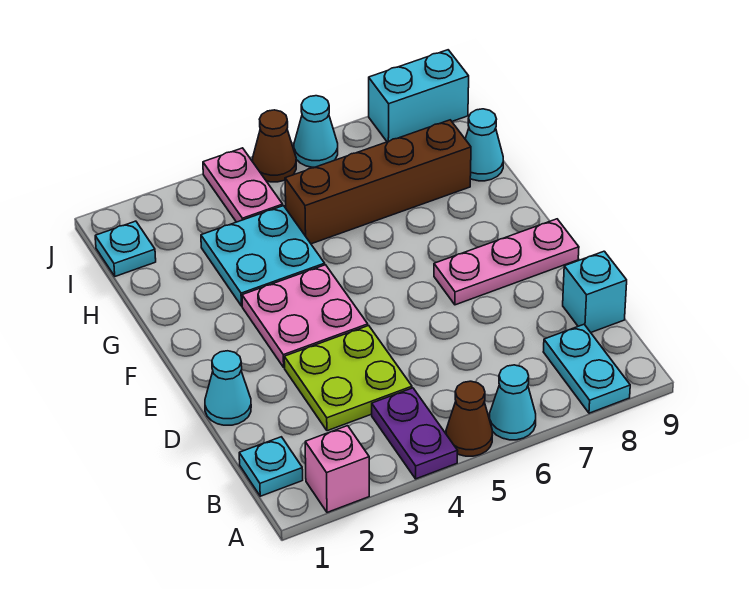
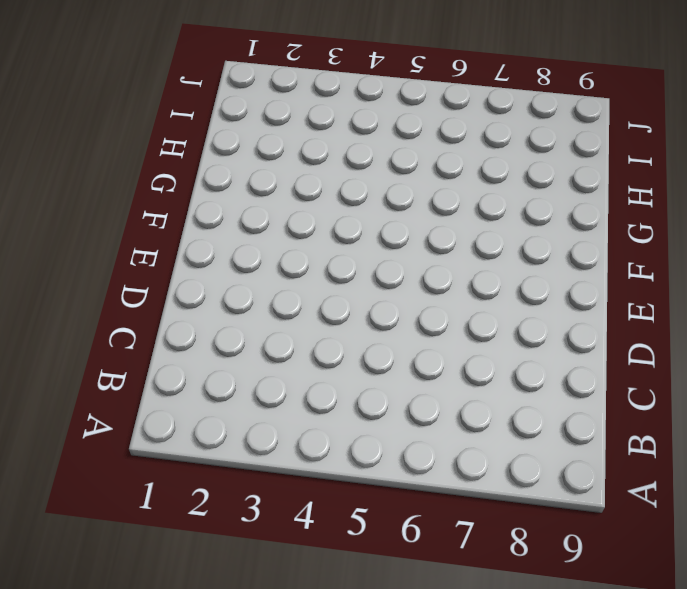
none -> pink brick A2 level 1
none -> purple plate A4:B4 level 1
none -> brown cone A5 level 1

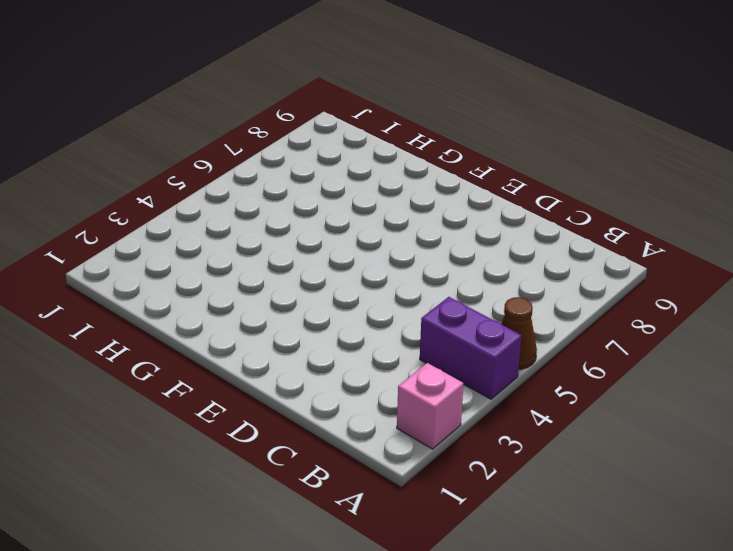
purple brick A4:B4 level 1 -> purple plate A4:B4 level 1
none -> cyan cone A6 level 1
none -> cyan plate A8:B8 level 1
none -> cyan plate B1 level 1

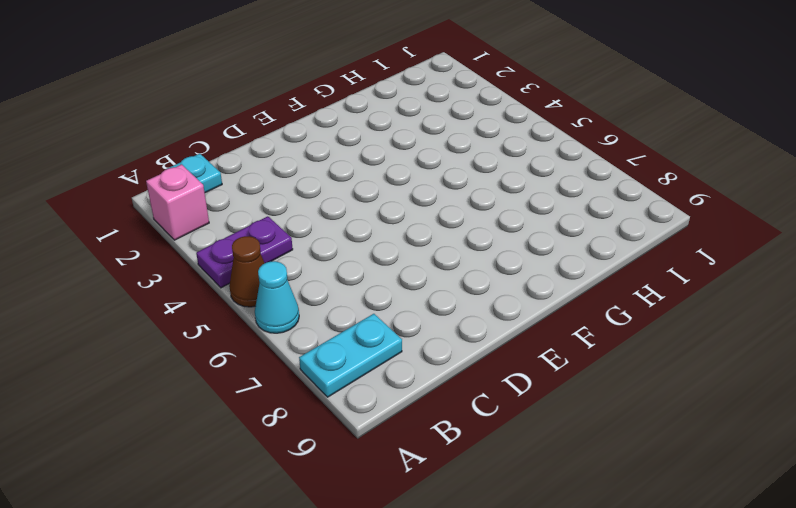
none -> lime plate C3:D4 level 1
none -> cyan brick C9 level 1
none -> cyan cone D1 level 1

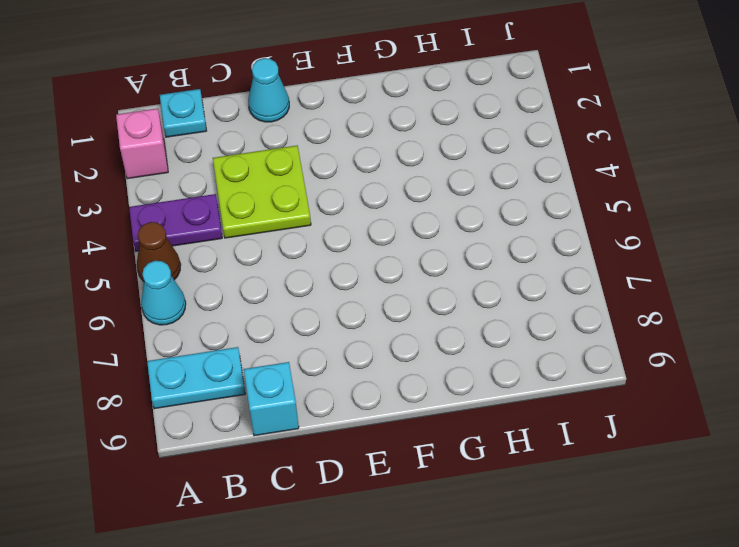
none -> pink plate E3:F4 level 1
none -> pink plate E7:E9 level 1
none -> cyan plate G3:H4 level 1

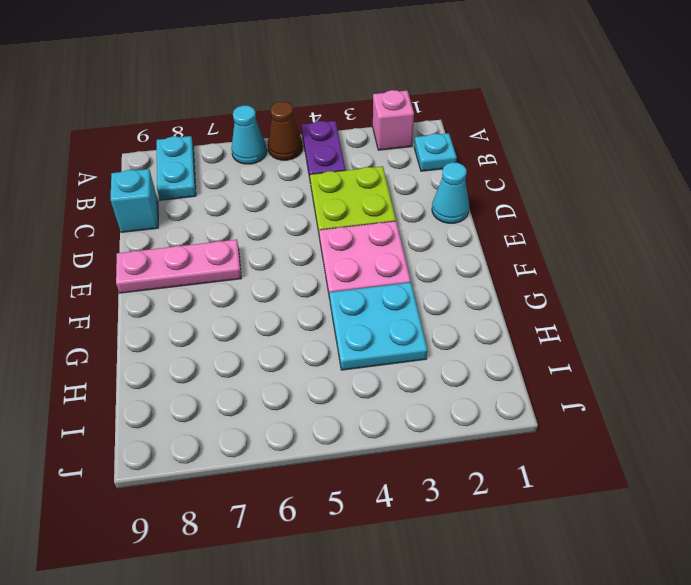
none -> brown brick H5:H8 level 1
none -> cyan cone H9 level 1
none -> cyan plate I1 level 1

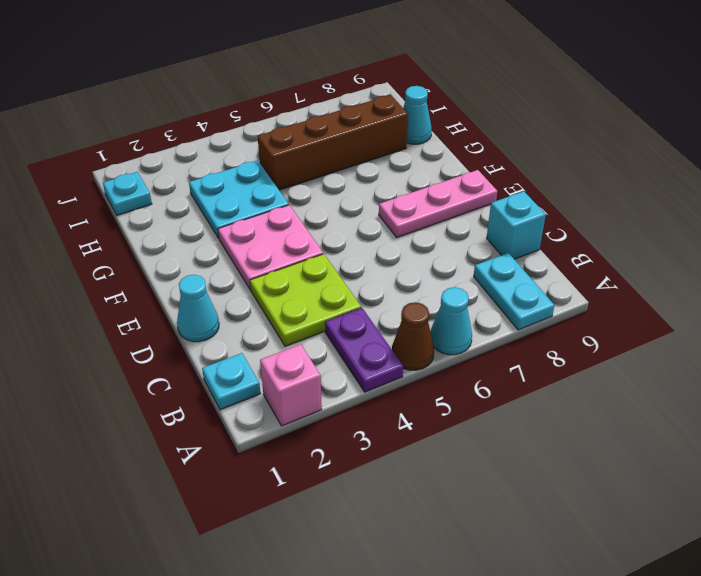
none -> pink plate I4:J4 level 1
none -> brown cone J5 level 1
none -> cyan cone J6 level 1

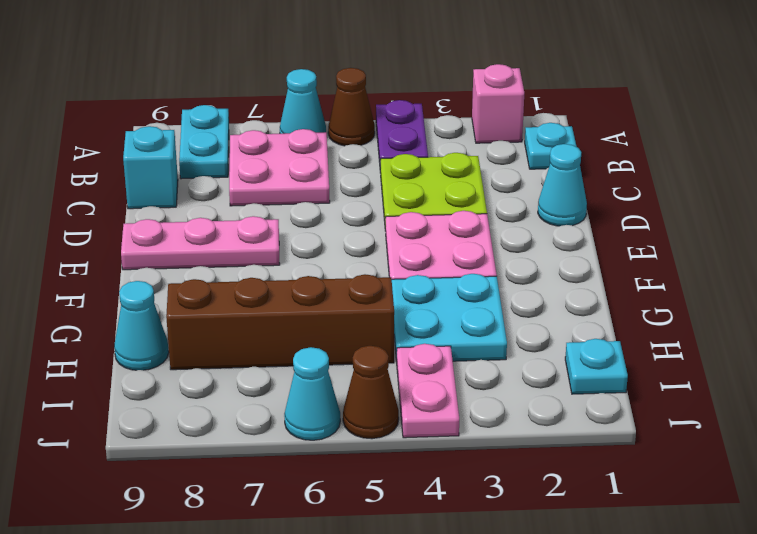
pink plate B6:C7 level 1 -> none
none -> cyan brick J8:J9 level 1

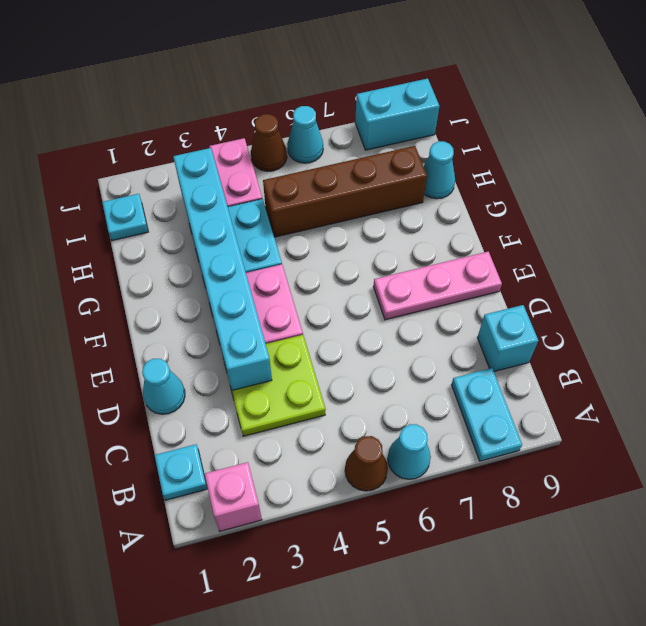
cyan brick D3:I3 level 2 -> none
none -> purple plate A4:B4 level 1

